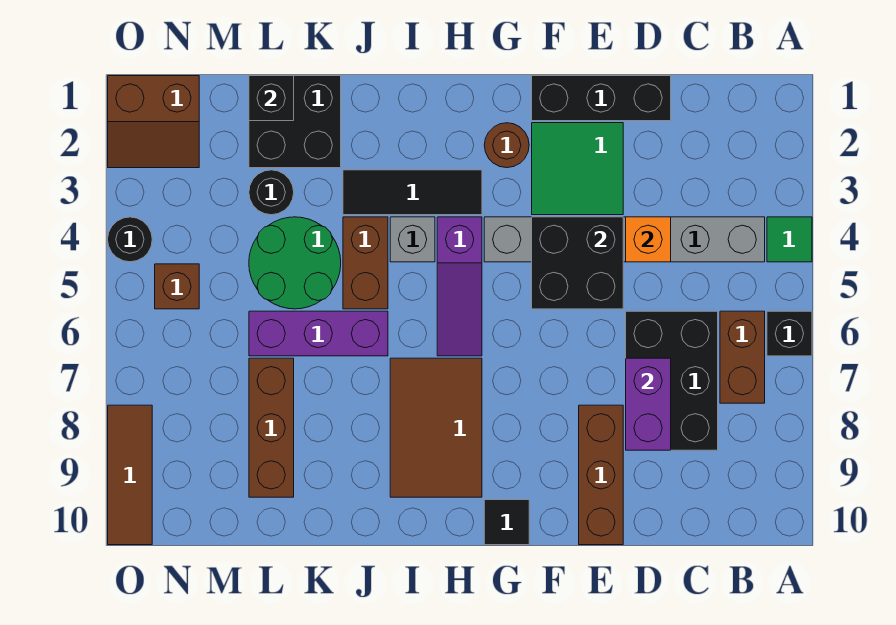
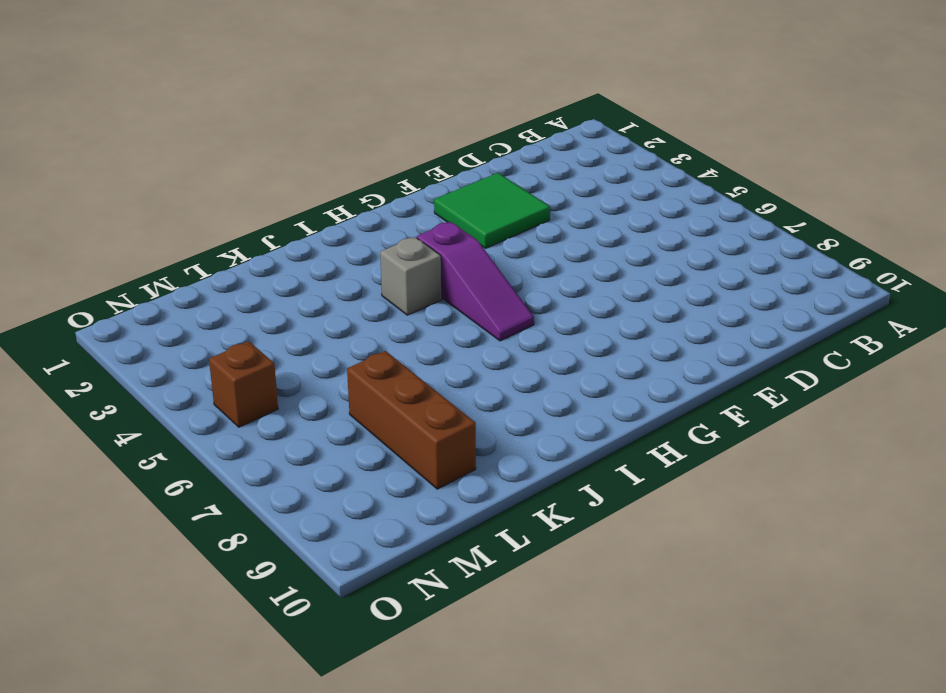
none -> green tile A4 level 1
none -> black brick A6 level 1
none -> grey brick B4:G4 level 1

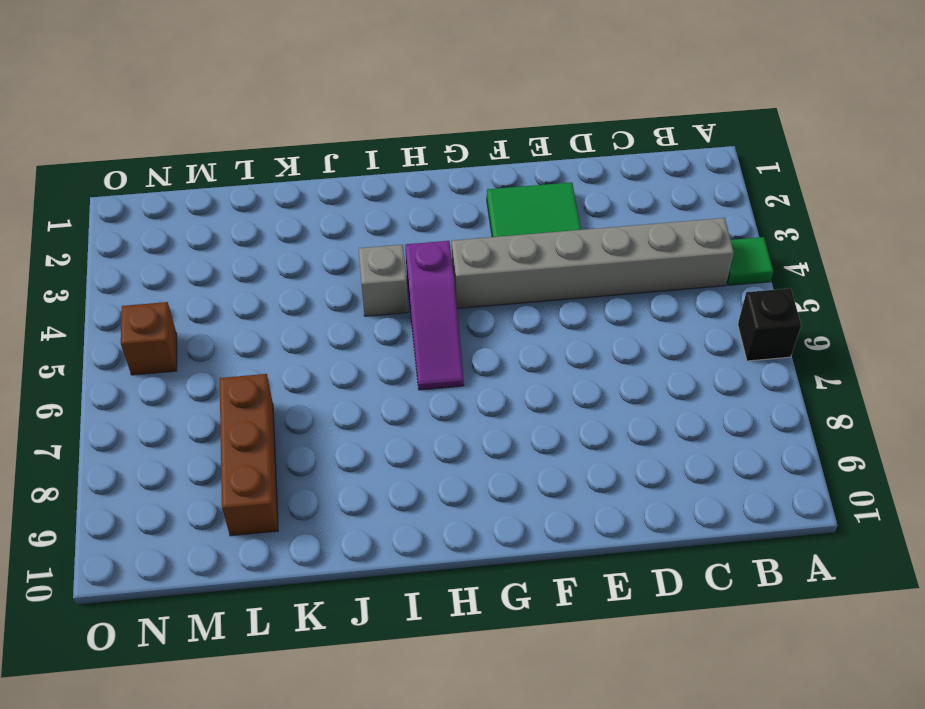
none -> brown brick B6:B7 level 1
none -> black brick C6:D8 level 1
none -> black brick D1:F1 level 1

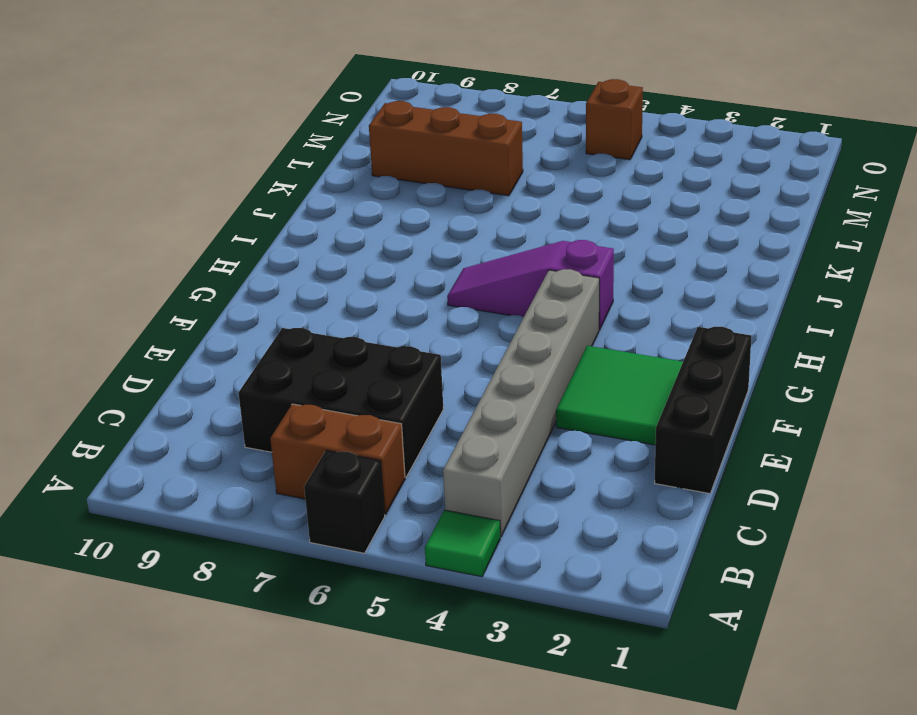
none -> brown brick E8:E10 level 1
none -> brown round brick G2 level 1
none -> black tile G10 level 1

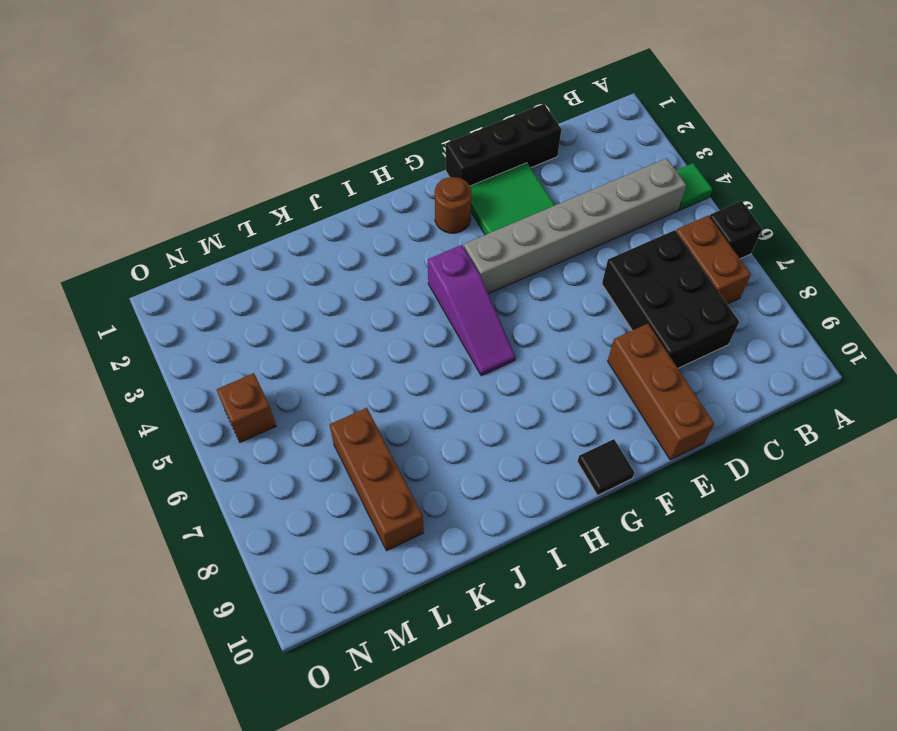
none -> black tile H3:J3 level 1
none -> brown tile H7:I9 level 1
none -> grey brick I4 level 1

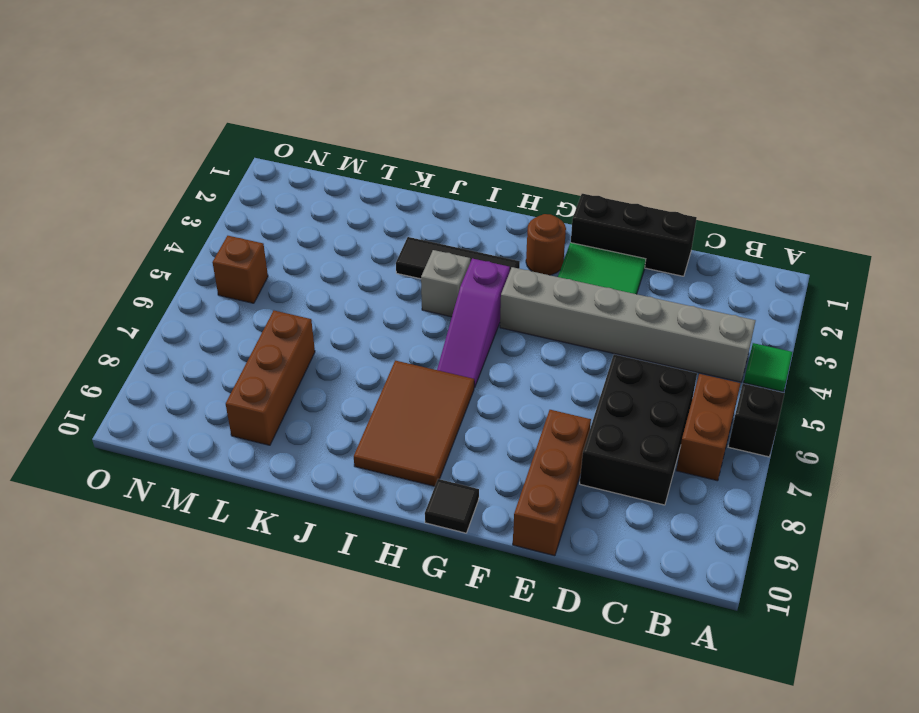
none -> brown brick J4:J5 level 1
none -> purple brick J6:L6 level 1
none -> black brick K1:L2 level 1

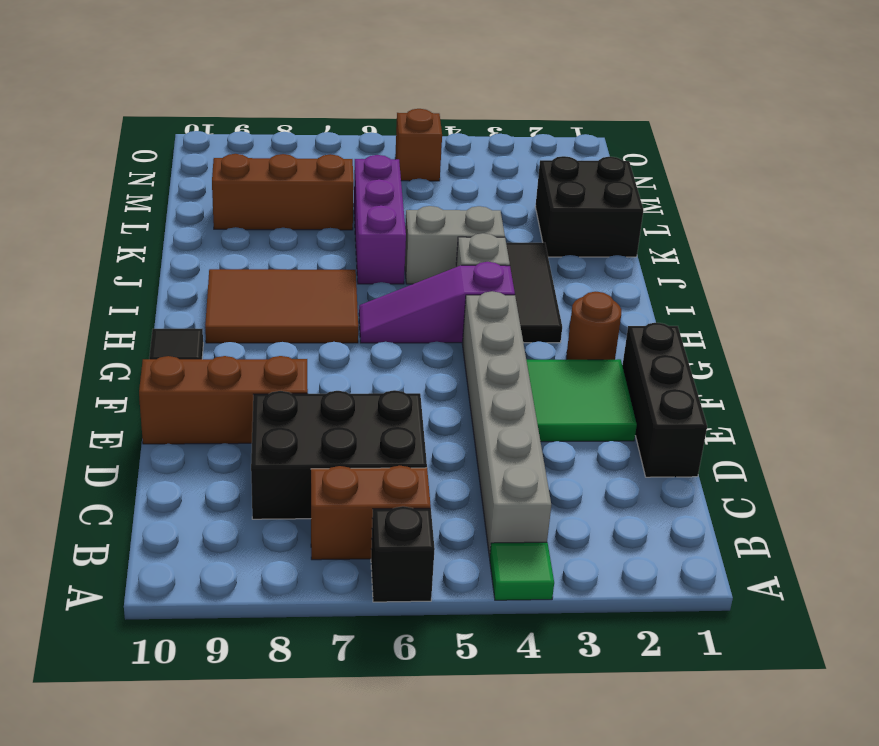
grey brick J4:J5 level 1 -> brown brick J4:J5 level 1
none -> green round brick K4:L5 level 1
none -> black round brick L3 level 1
none -> brown slope N1:O2 level 1 top 1

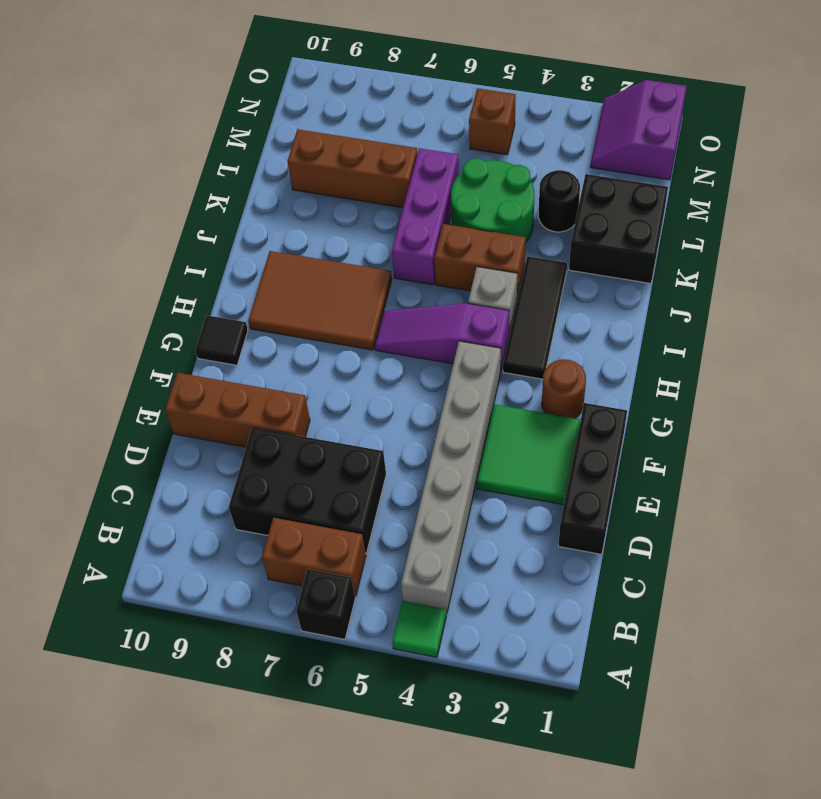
purple slope N1:O2 level 1 top 1 -> brown slope N1:O2 level 1 top 1
none -> black round brick O4 level 1
none -> brown tile O8:O10 level 1
none -> orange brick D4 level 2

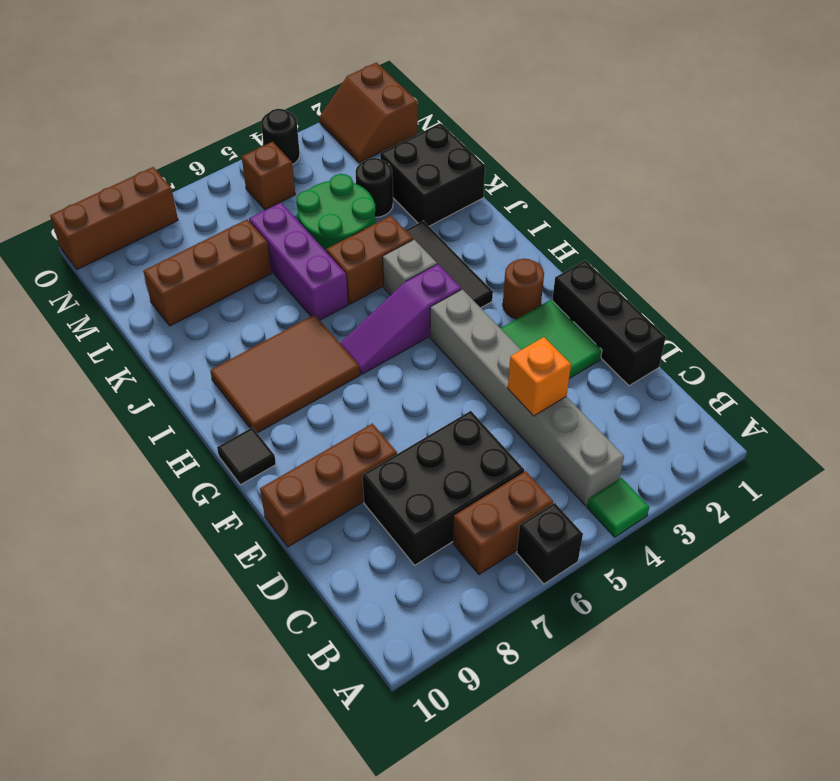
brown brick O8:O10 level 1 -> brown tile O8:O10 level 1
none -> purple brick D7:D8 level 2
none -> black brick E4:F5 level 2
none -> black brick L1 level 2

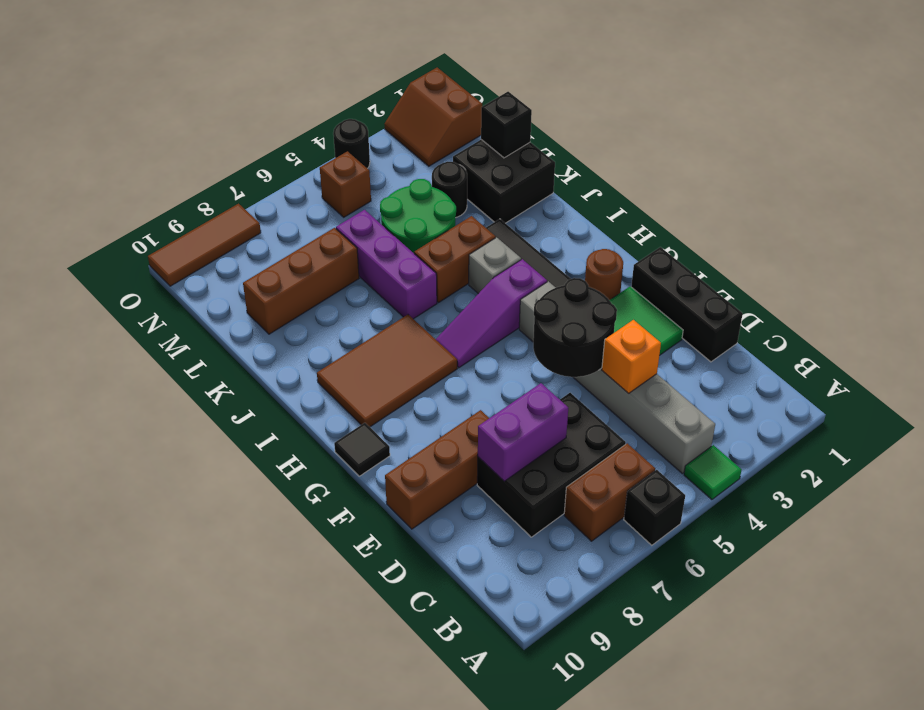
black round brick E4:F5 level 2 -> black brick E4:F5 level 2

